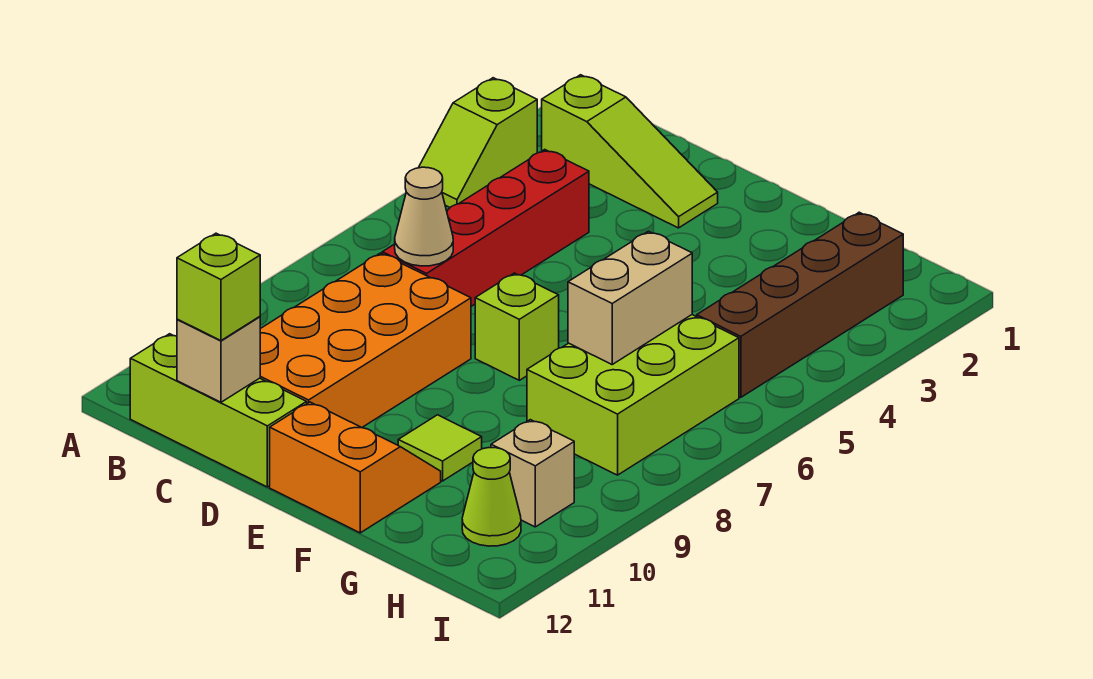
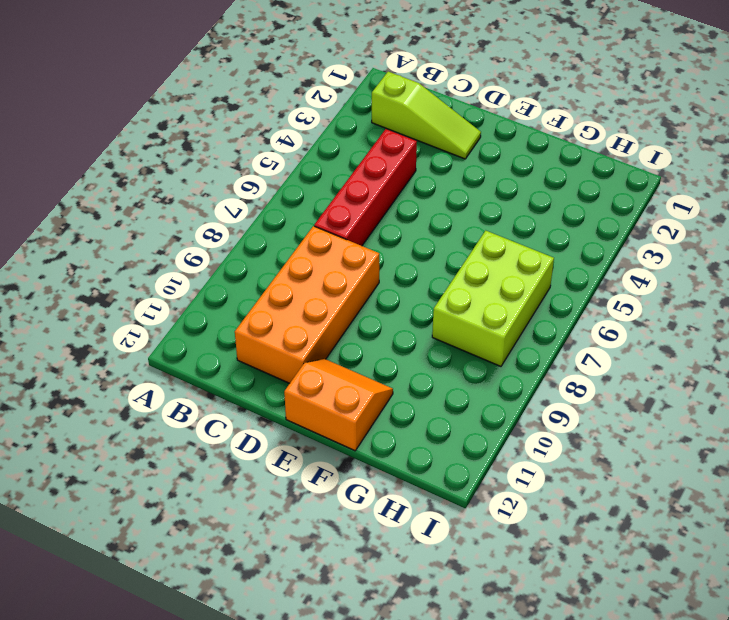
none -> lime slope A3:A4 level 1 top 3
none -> lime brick B12:D12 level 1
none -> lime brick E7 level 1

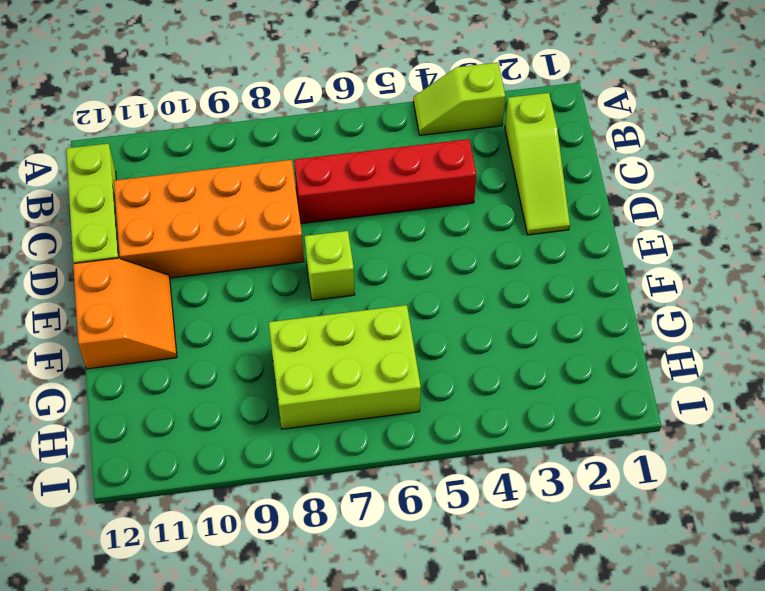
none -> lime tile F10 level 1
none -> brown brick H2:H5 level 1
none -> tan brick H10 level 1

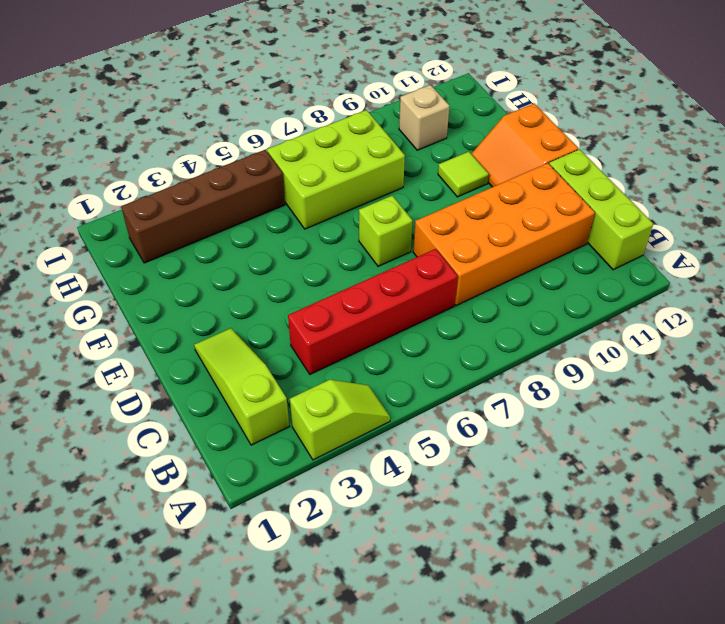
none -> lime cone H11 level 1
none -> tan cone C7 level 2
none -> tan brick C12 level 2

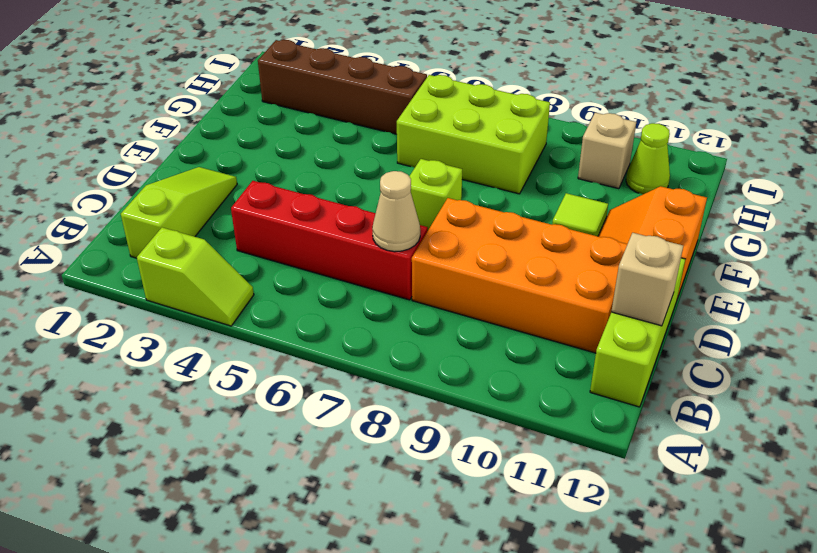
none -> tan brick G6:G7 level 2
none -> lime brick C12 level 3

